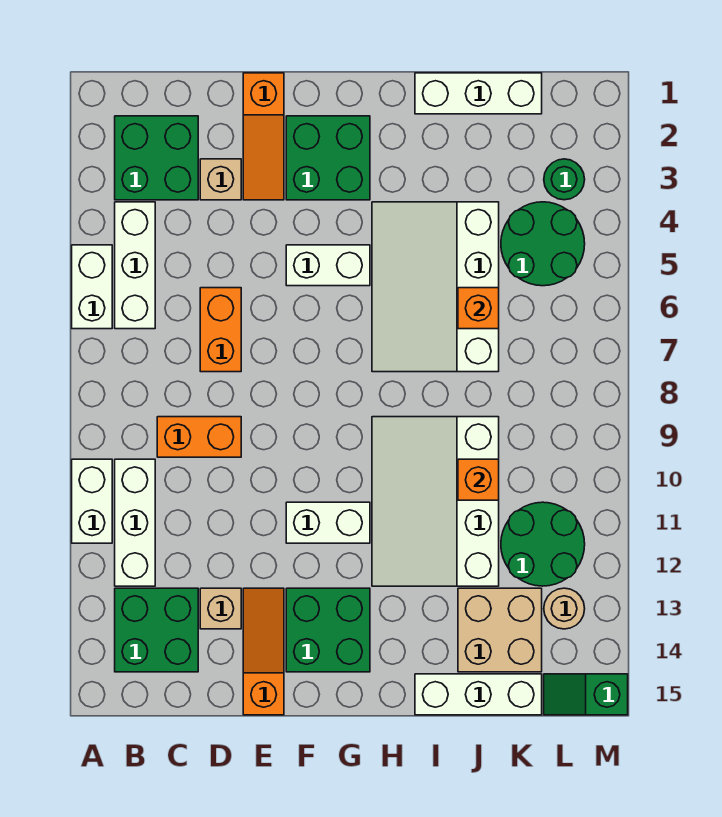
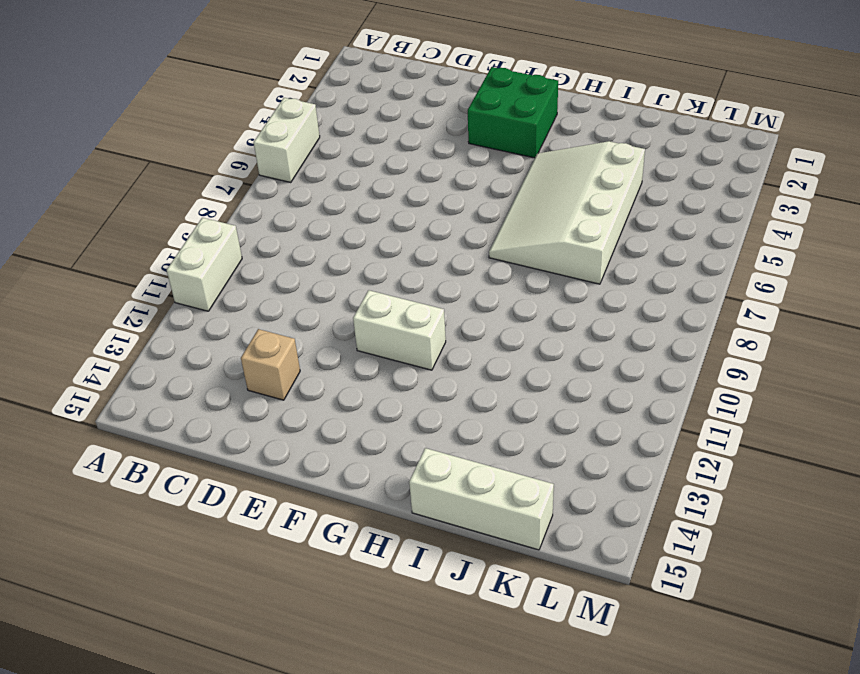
none -> green brick B2:C3 level 1
none -> white brick B4:B6 level 1
none -> white brick B10:B12 level 1

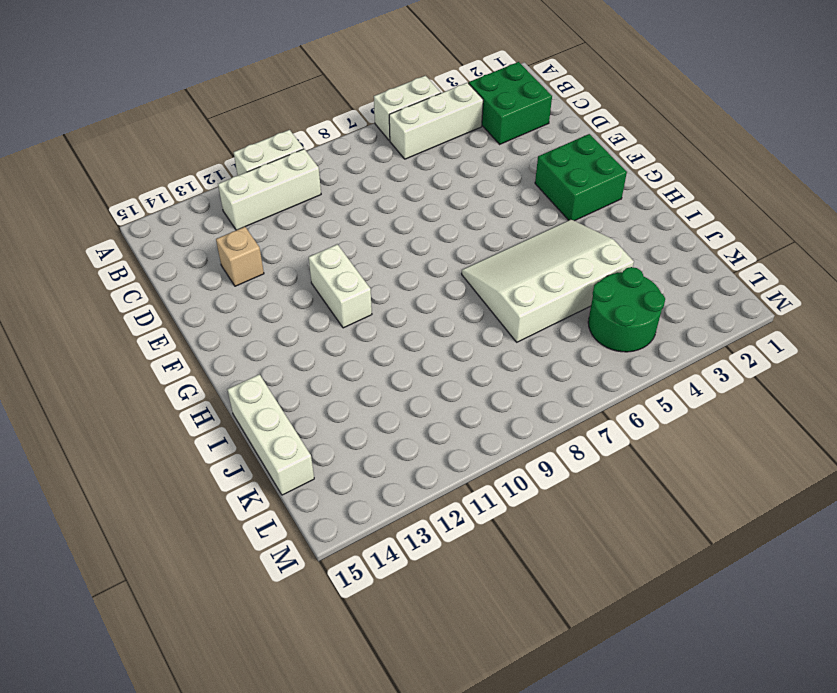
none -> green brick B13:C14 level 1
none -> orange brick C9:D9 level 1
none -> tan brick D3 level 1

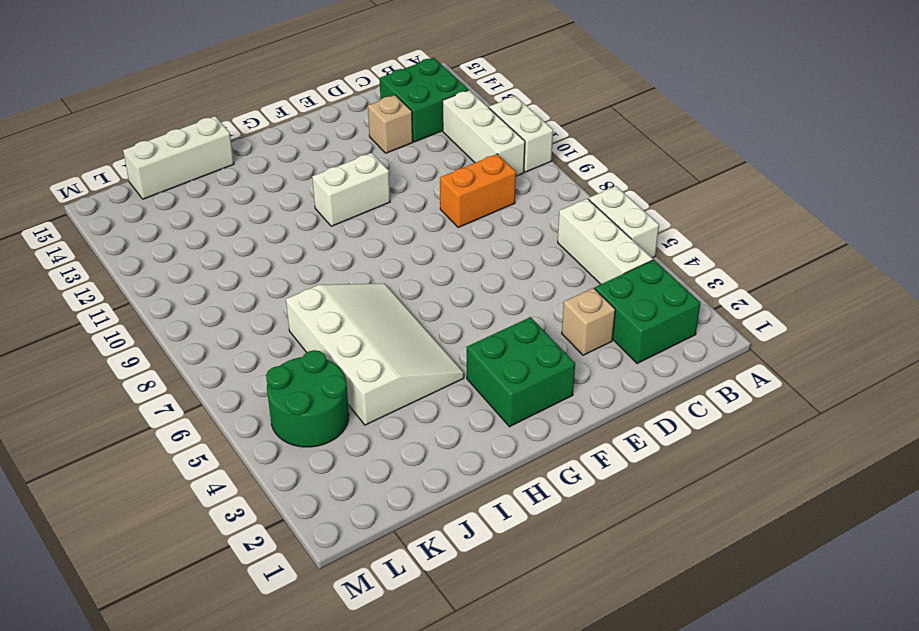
none -> orange brick D6:D7 level 1
none -> orange slope E1:E3 level 1 top 1
none -> orange slope E13:E15 level 1 top 15

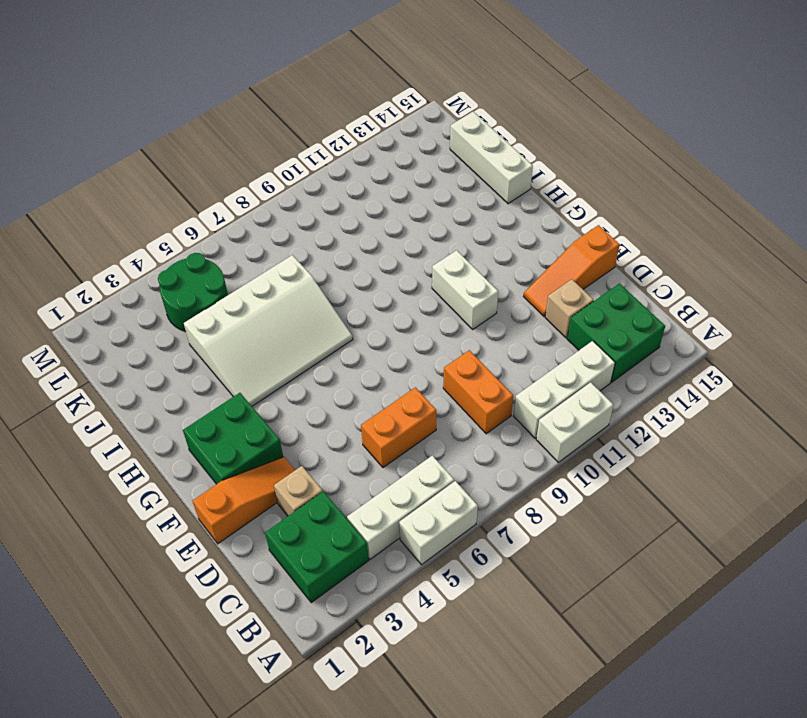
none -> white brick F5:G5 level 1
none -> green brick F13:G14 level 1
none -> white slope H9:J12 level 1 top J

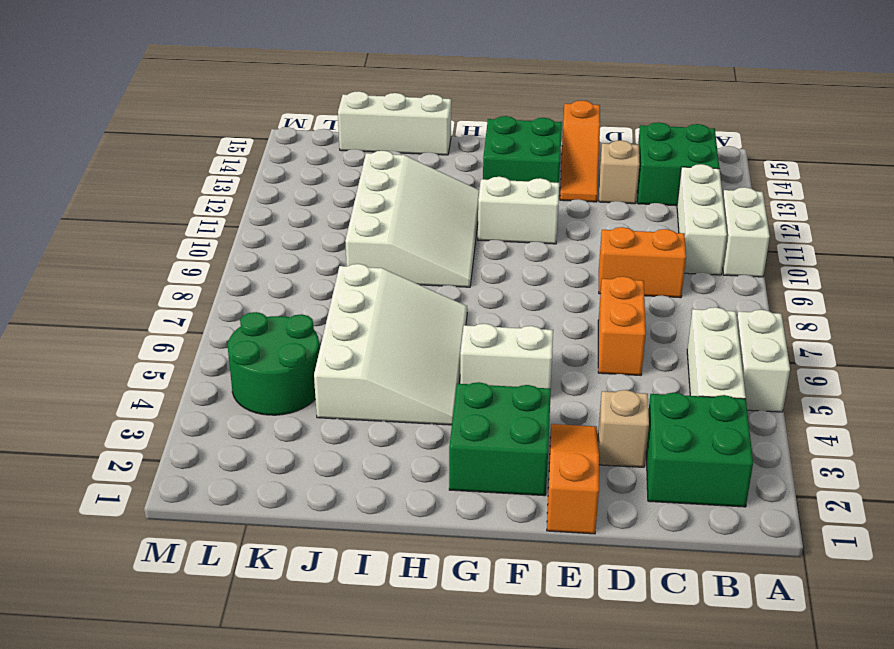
none -> white brick I1:K1 level 1
none -> tan brick J13:K14 level 1
none -> green round brick K11:L12 level 1

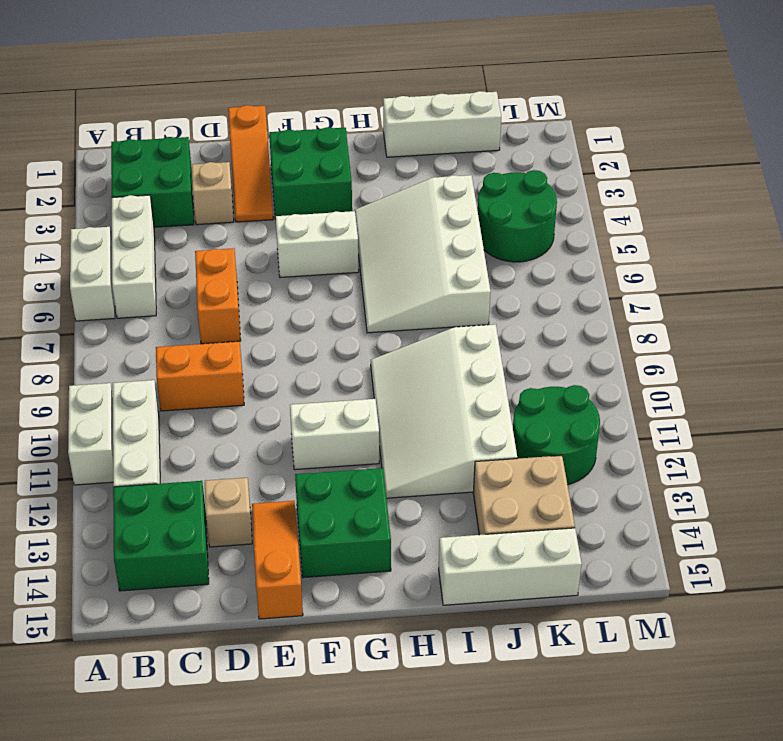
none -> green round brick L3 level 1
none -> tan round brick L13 level 1
none -> green slope L15:M15 level 1 top M

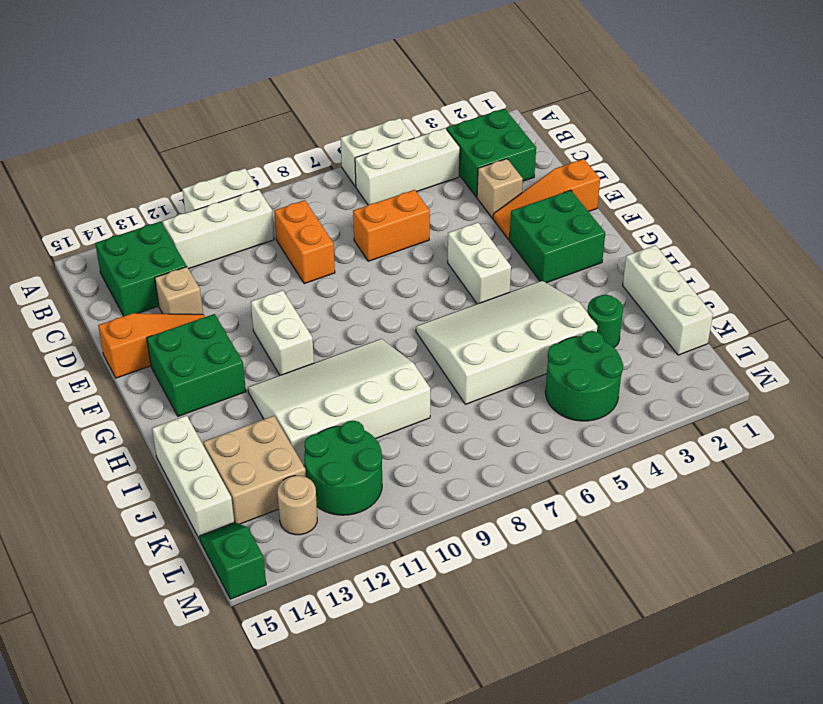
green round brick J3 level 1 -> green round brick L3 level 1
none -> orange brick J6 level 2
none -> orange brick J10 level 2

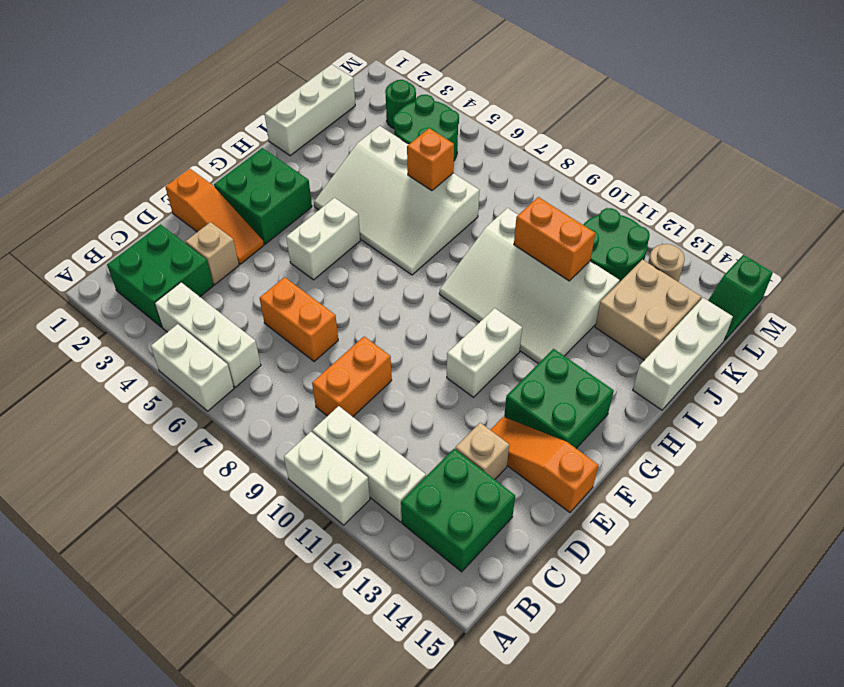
orange brick J10:J11 level 2 -> orange brick J10 level 2

